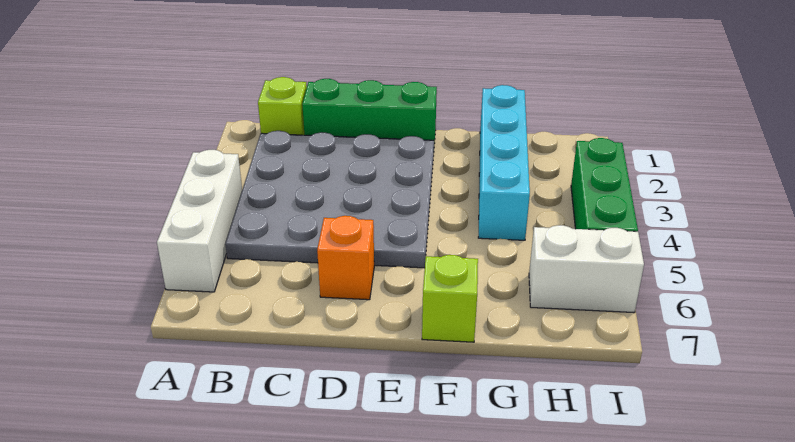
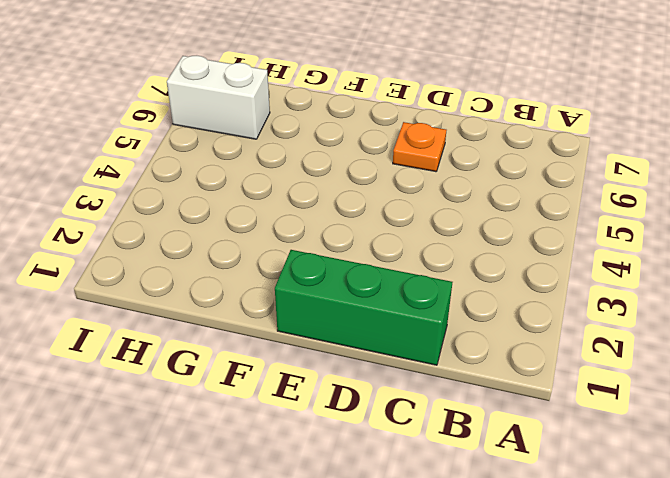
orange plate D6 level 1 -> orange brick D6 level 1
none -> white brick A4:A6 level 1
none -> lime brick B1 level 1

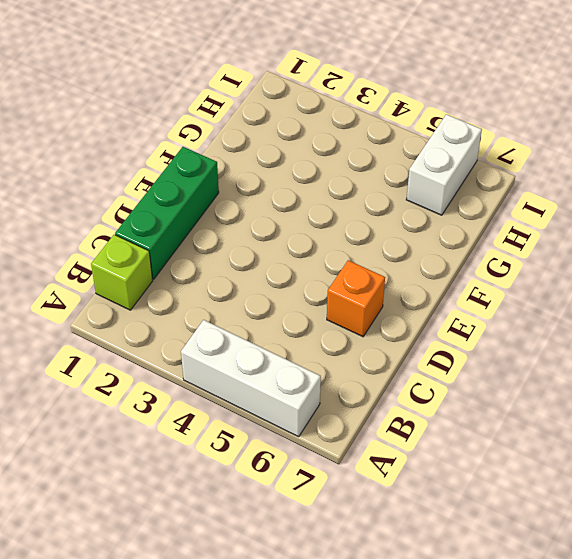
none -> grey plate B2:E5 level 1
none -> lime brick F7 level 1

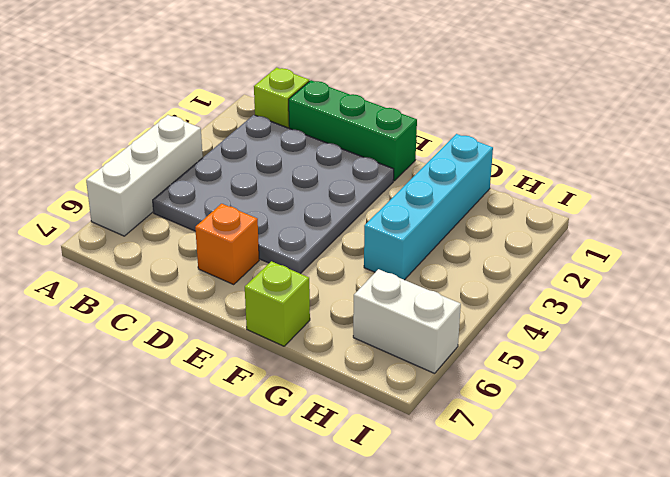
none -> green brick I3:I5 level 1

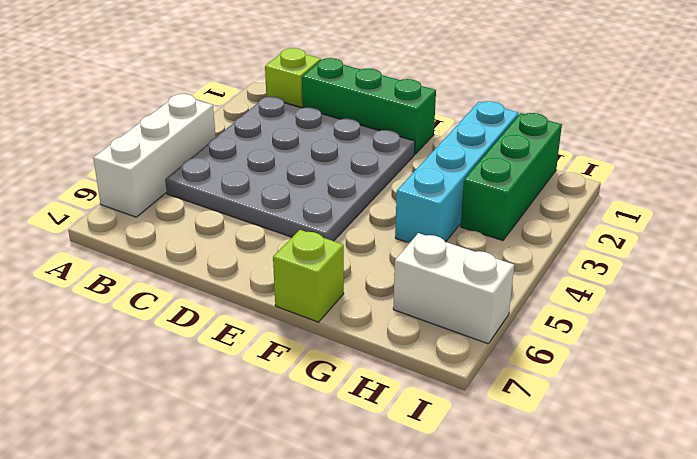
green brick H1:H3 level 1 -> green brick I3:I5 level 1
none -> orange brick D6 level 1

